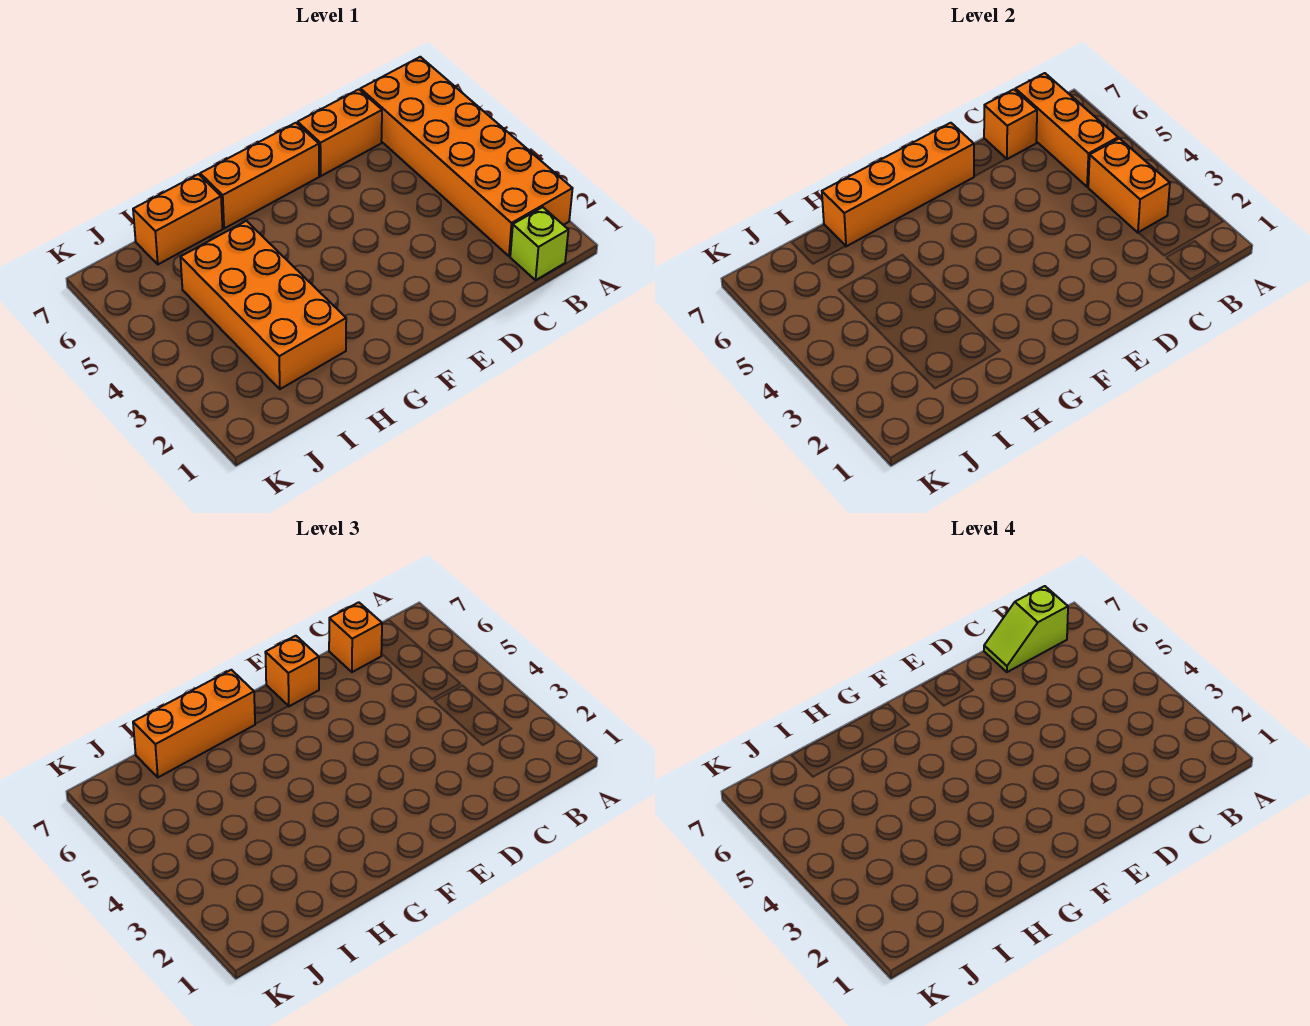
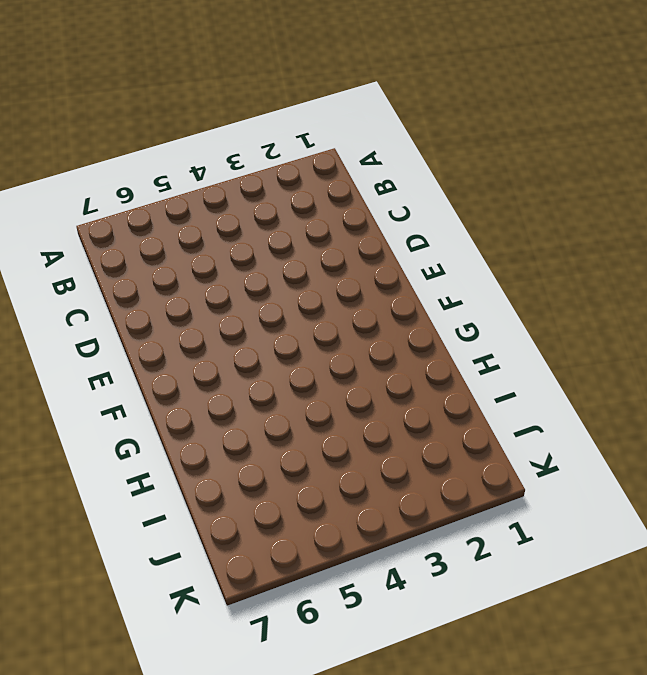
none -> orange brick A2:B7 level 1
none -> lime brick B1 level 1
none -> orange brick C7:D7 level 1

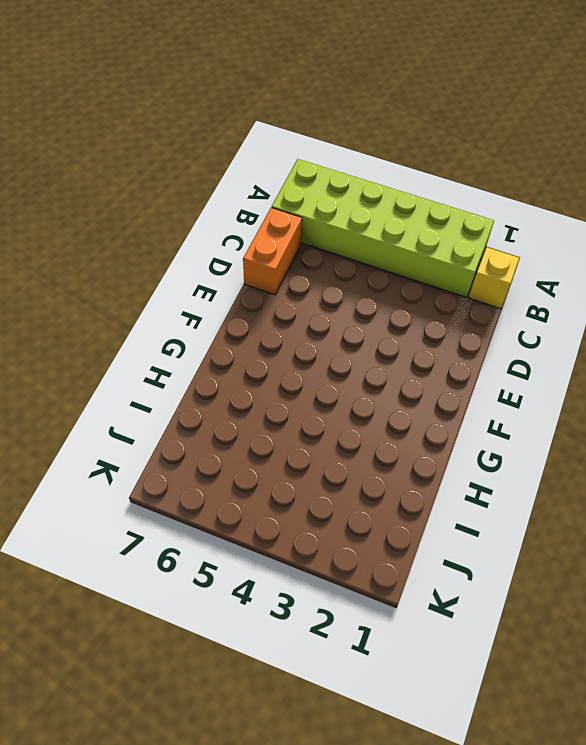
lime brick A2:B7 level 1 -> orange brick A2:B7 level 1
yellow brick B1 level 1 -> lime brick B1 level 1
none -> orange brick E7:G7 level 1
none -> orange brick H2:I5 level 1
none -> orange brick H7:I7 level 1

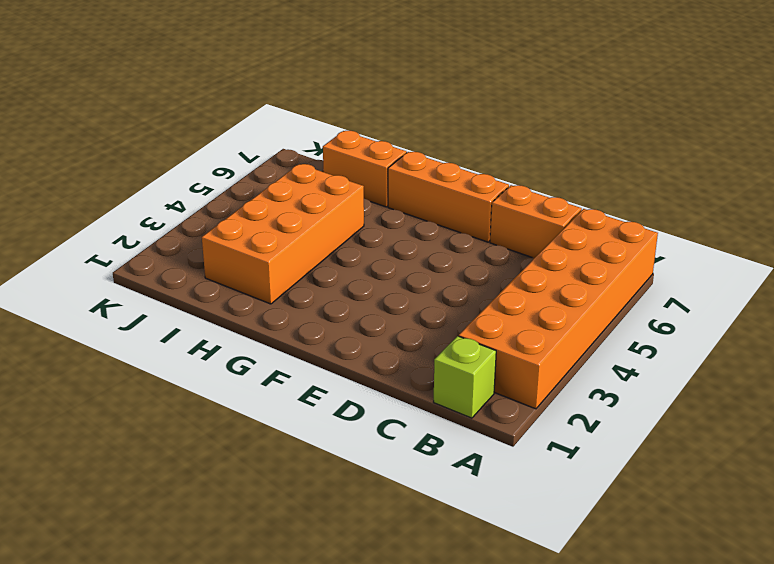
none -> orange brick B3:B4 level 2
none -> orange brick B5:B7 level 2
none -> orange brick C7 level 2

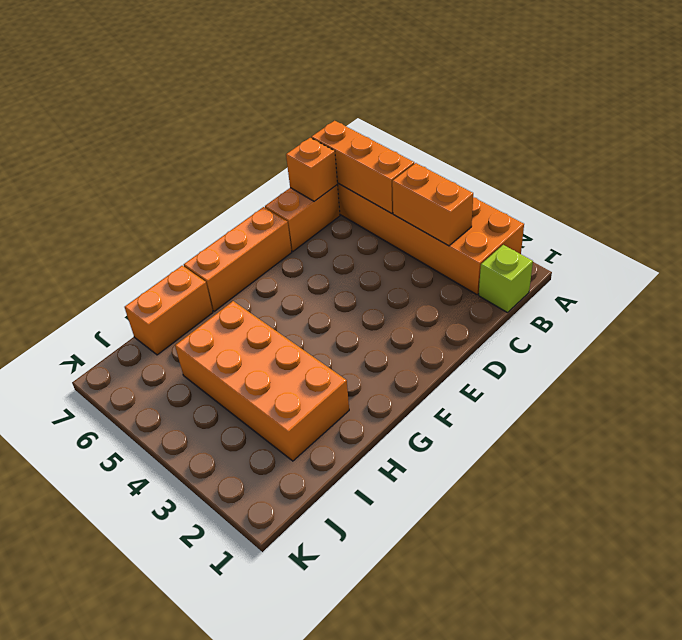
none -> orange brick E7:H7 level 2
none -> orange brick C7 level 3
none -> orange brick E7 level 3

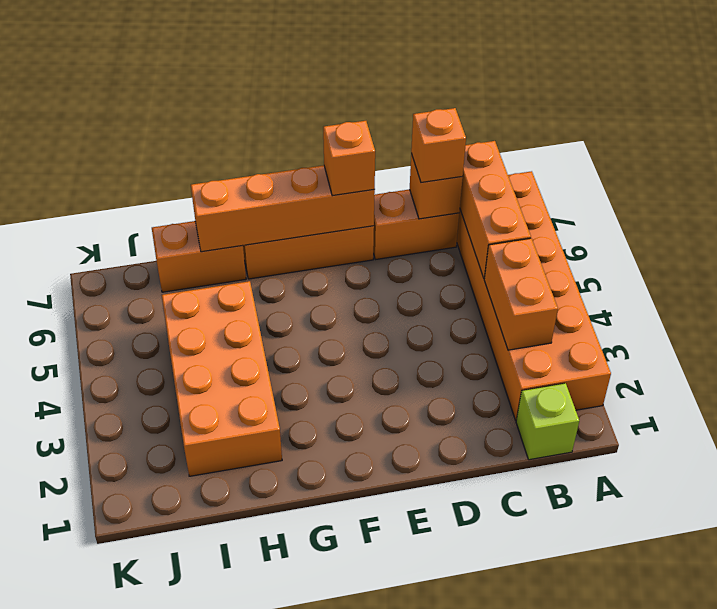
none -> orange brick G7:I7 level 3
none -> lime slope B7:C7 level 4 top B

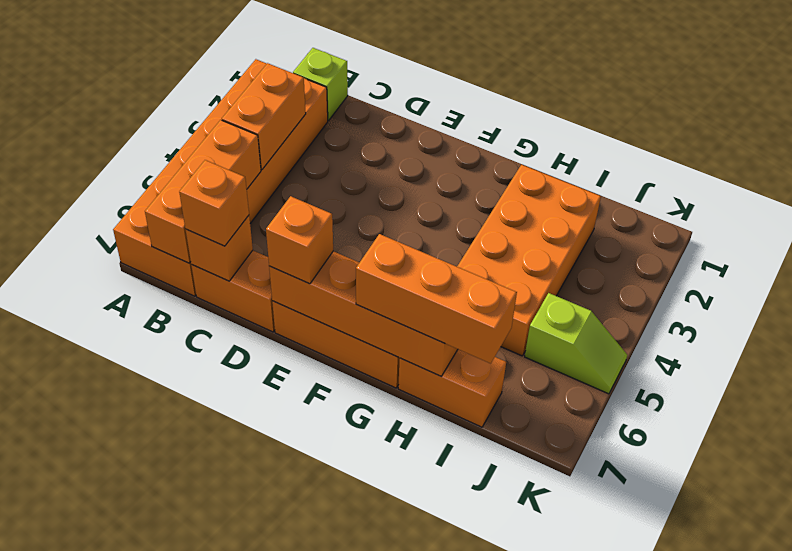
lime slope J5:K5 level 1 top J -> lime slope B7:C7 level 4 top B

